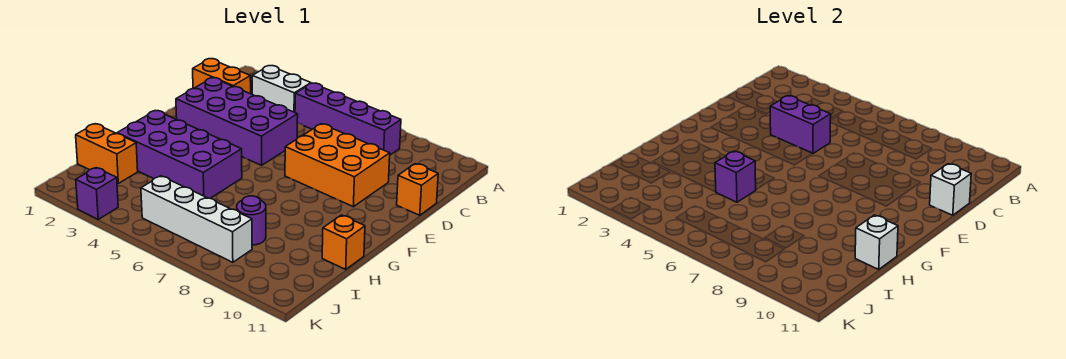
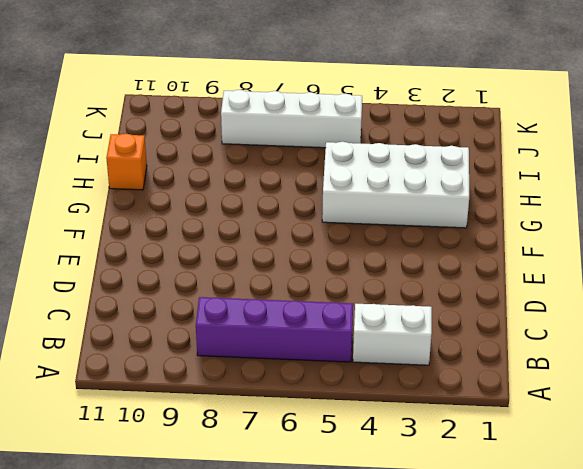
white brick G2:H5 level 1 -> purple brick G2:H5 level 1
none -> orange brick C1:C2 level 1
none -> purple brick D2:E5 level 1
none -> orange brick D7:E9 level 1

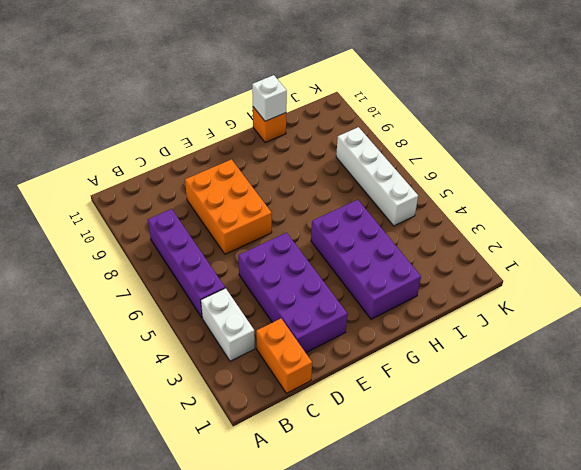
none -> orange brick D11 level 1
none -> orange brick I1:I2 level 1
none -> purple round brick I8 level 1

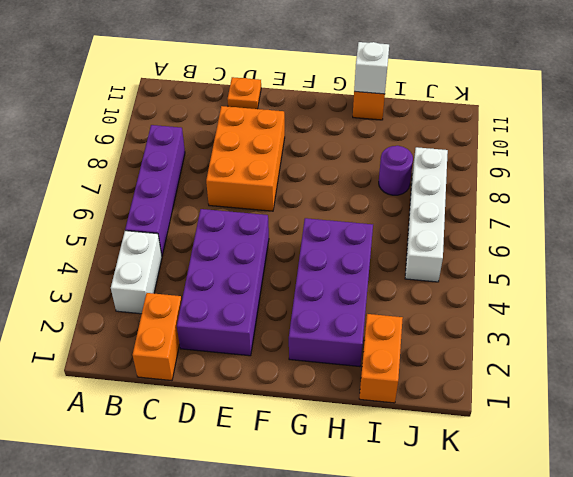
orange plate D11 level 1 -> orange brick D11 level 1
none -> purple brick K3 level 1
none -> purple brick D4:D5 level 2
none -> white brick D11 level 2

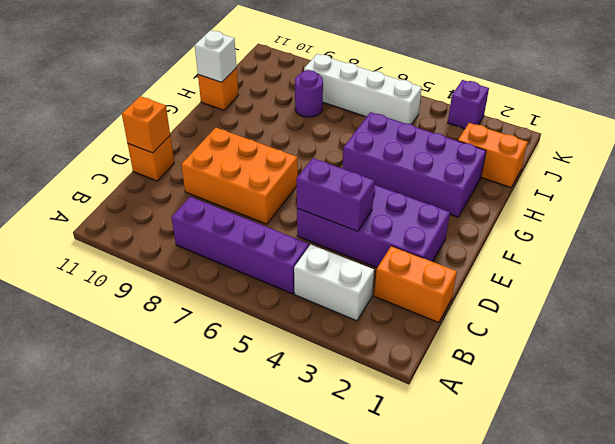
orange brick D11 level 2 -> white brick D11 level 2
none -> purple brick H5 level 2

